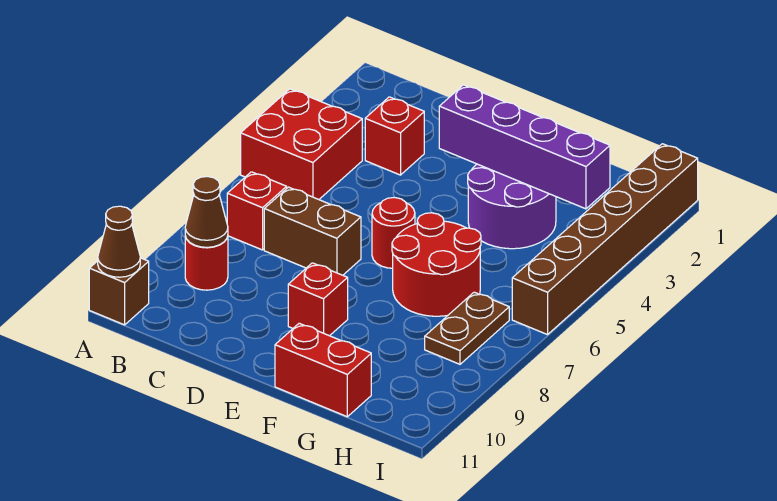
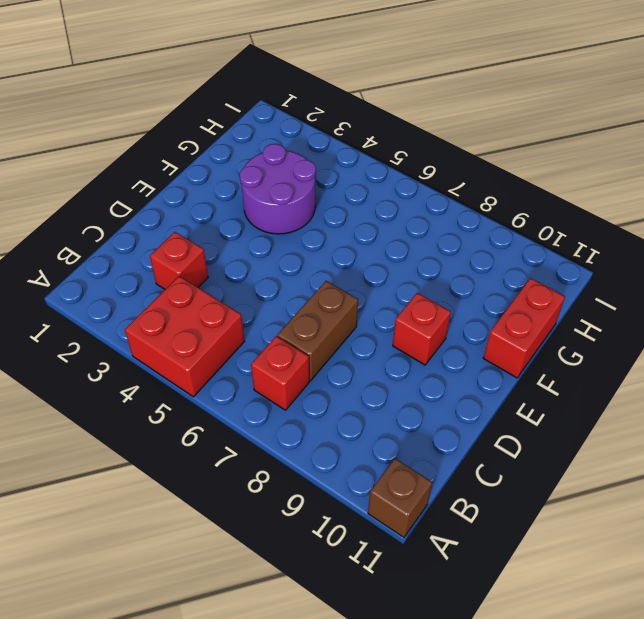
none -> red round brick B9 level 1
none -> red round brick E6 level 1
none -> red round brick F6:G7 level 1

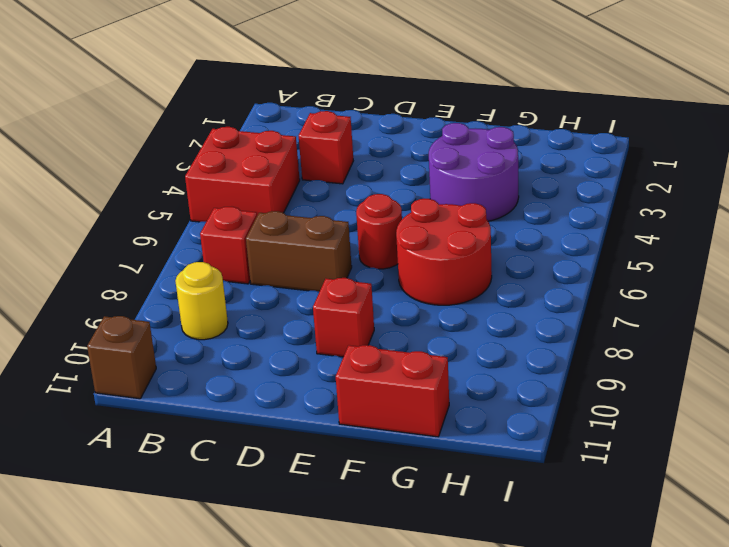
yellow round brick B9 level 1 -> red round brick B9 level 1
none -> brown plate H7:H8 level 1
none -> brown brick I1:I6 level 1
none -> brown cone A11 level 2

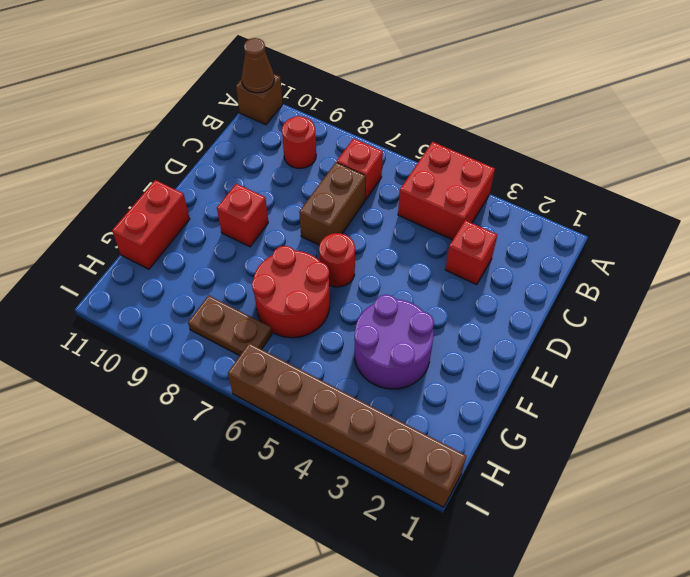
none -> brown cone B9 level 2
none -> purple brick E3:H3 level 2

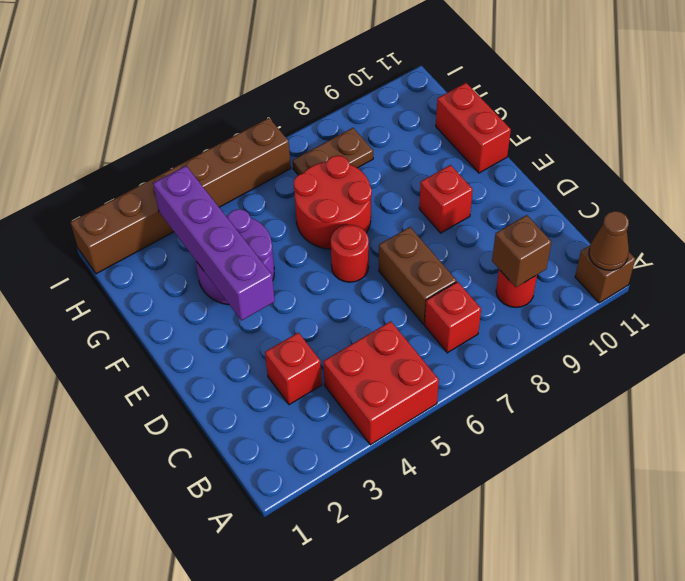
brown brick B9 level 2 -> brown cone B9 level 2

